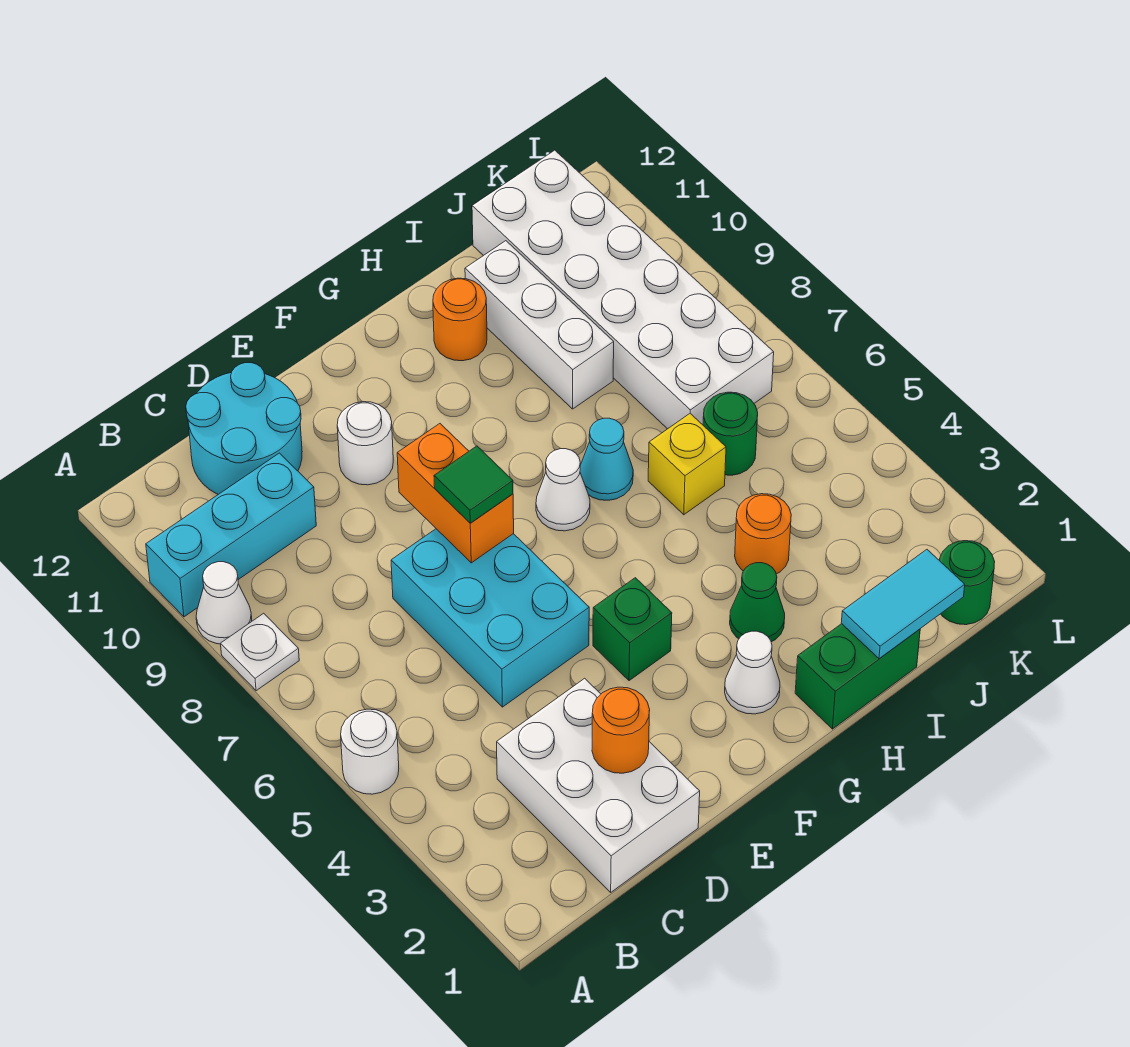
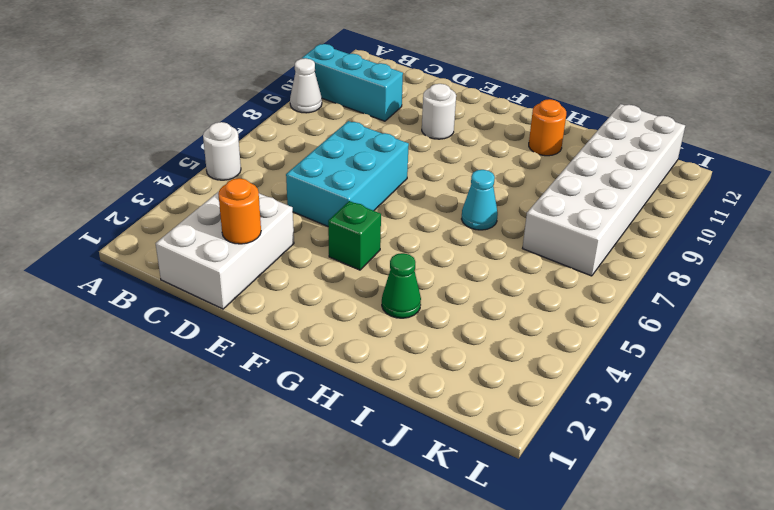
none -> white plate A8 level 1
none -> cyan round brick C11:D12 level 1
none -> white cone G2 level 1

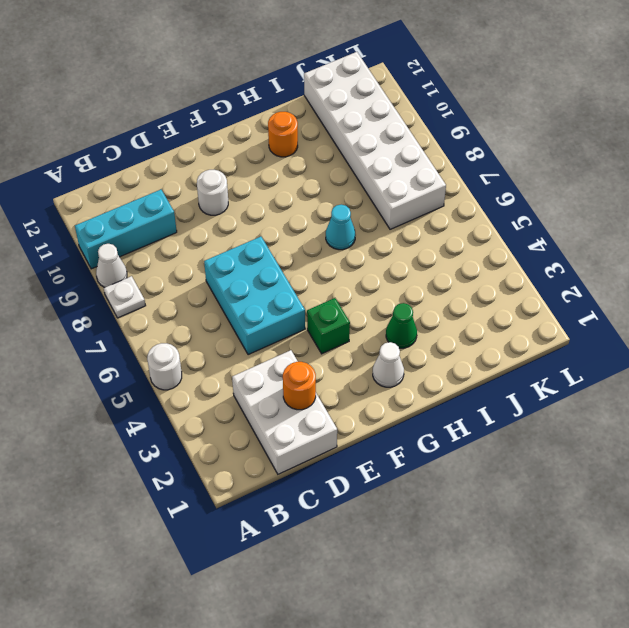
none -> cyan round brick C11:D12 level 1
none -> white cone G7 level 1
none -> green brick H1:I1 level 1

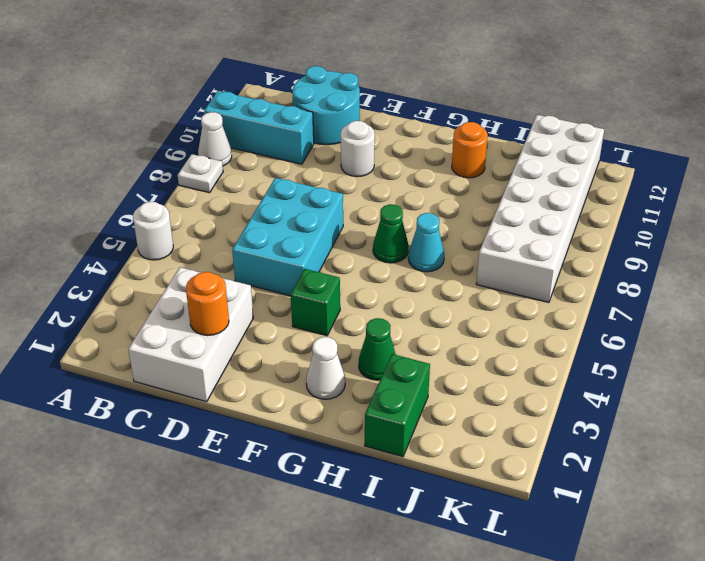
green cone G7 level 1 -> white cone G7 level 1
green brick I1:I2 level 1 -> green brick H1:I1 level 1
none -> orange round brick I4 level 1
none -> yellow brick I6 level 1
none -> white brick I9:I11 level 1

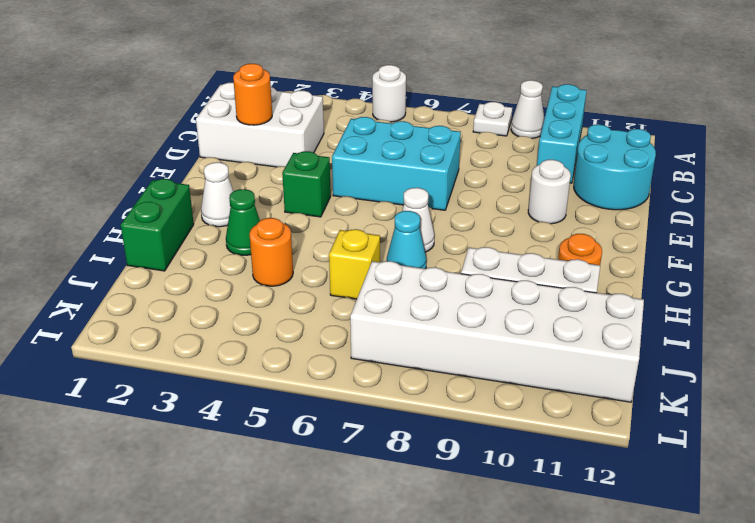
none -> green round brick J6 level 1
none -> green round brick K1 level 1
none -> orange brick E7:E8 level 2

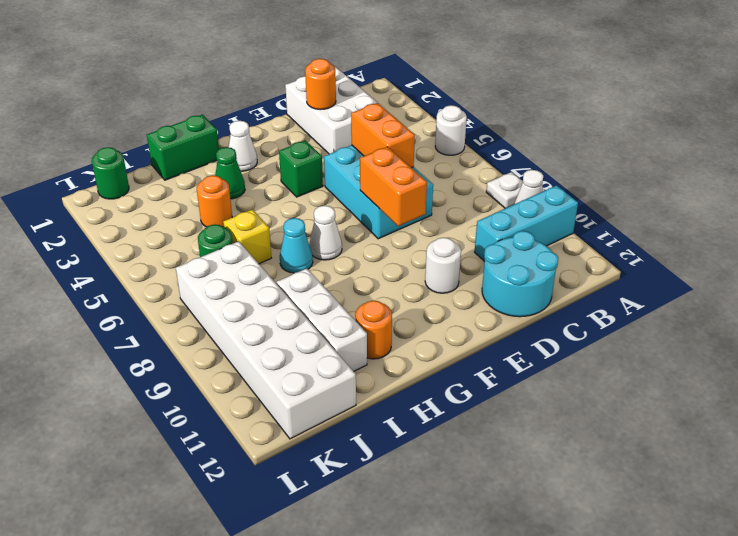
orange brick D5:D6 level 2 -> none
none -> cyan tile I1:J1 level 2
none -> green tile E7 level 3

